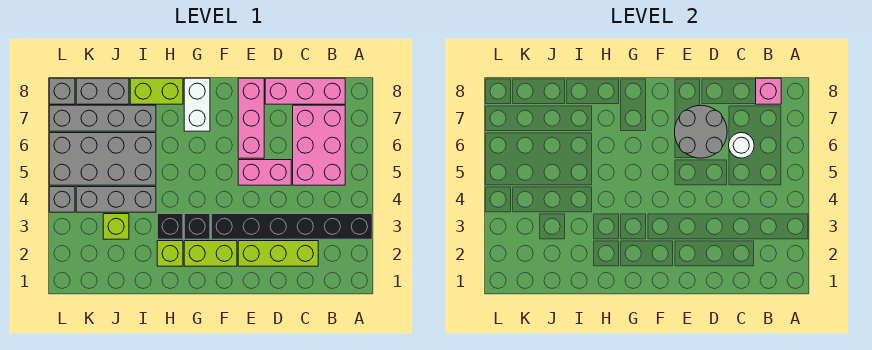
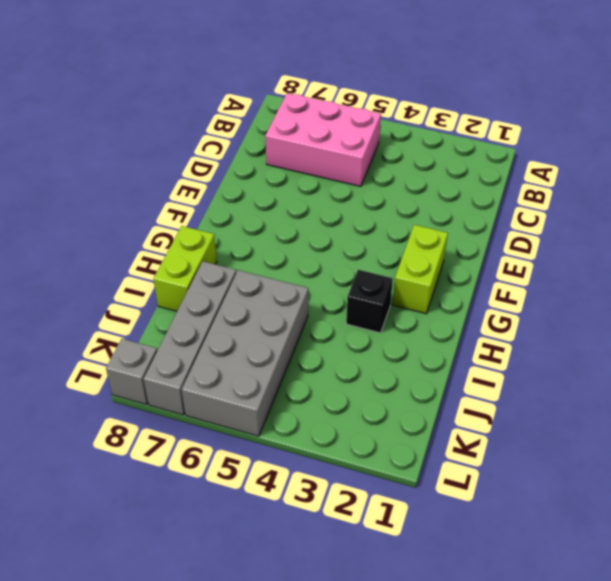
none -> black brick A3:F3 level 1
none -> pink brick B8:D8 level 1
none -> lime brick C2:E2 level 1

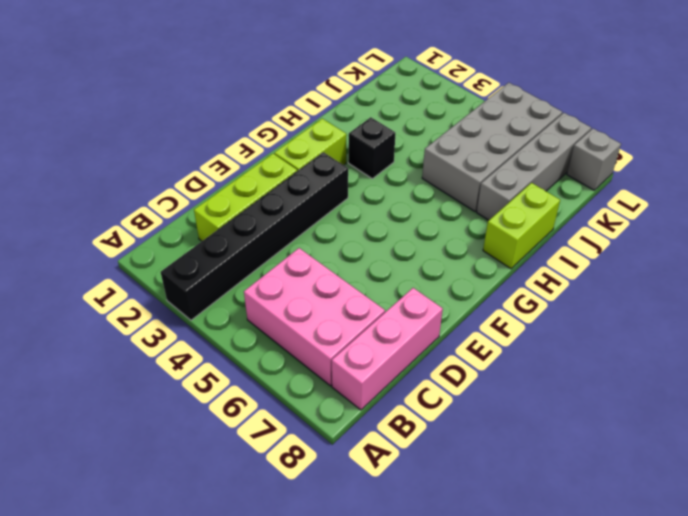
none -> pink brick D5:E5 level 1
none -> pink brick E6:E8 level 1
none -> black brick G3 level 1

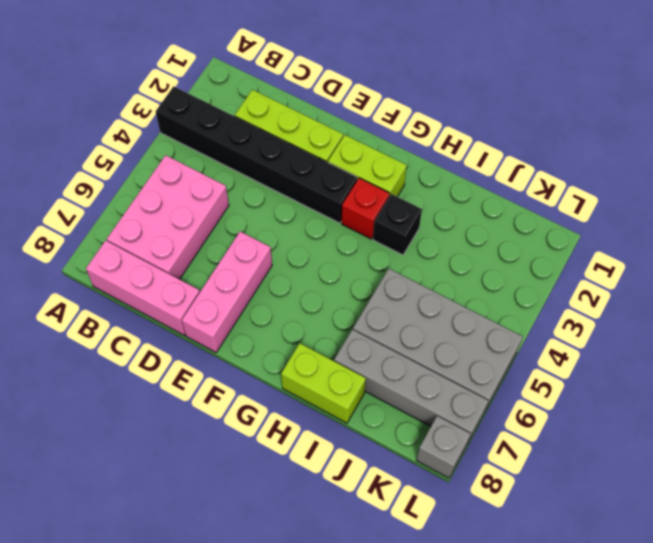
red brick G3 level 1 -> black brick G3 level 1
none -> pink brick D5:E5 level 1
none -> white brick G7:G8 level 1
none -> lime brick H2 level 1

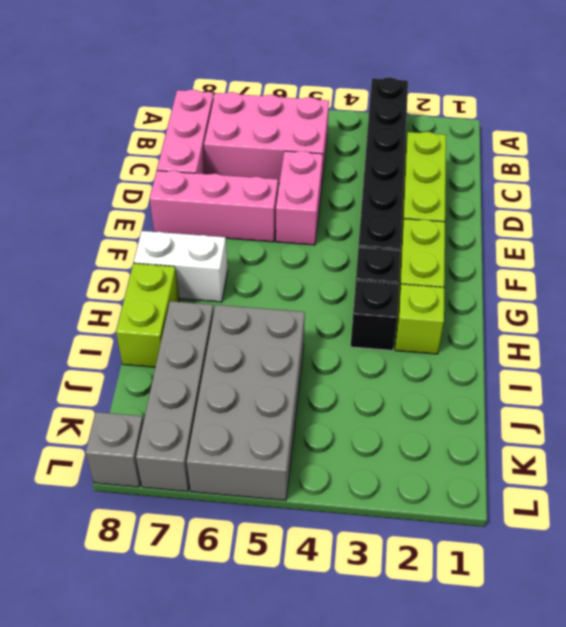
none -> grey brick I4:K4 level 1
none -> lime brick J3 level 1
none -> grey brick J8:K8 level 1

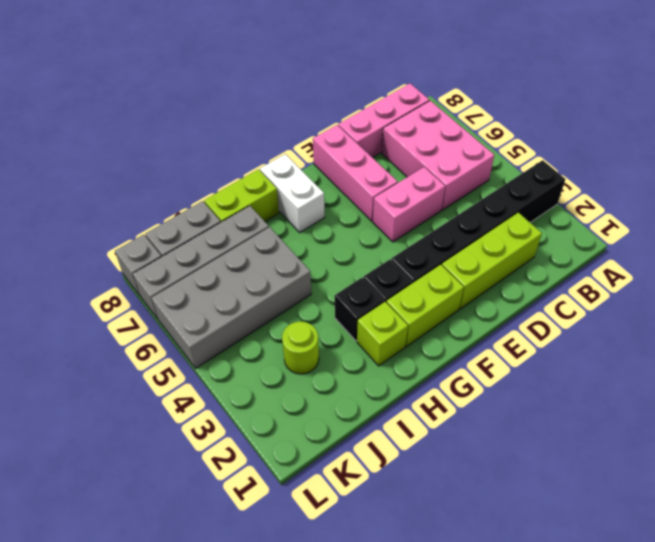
lime round brick J3 level 1 -> lime brick J3 level 1
none -> grey brick I4:K4 level 1
none -> grey brick L4 level 1
none -> pink brick B8 level 2

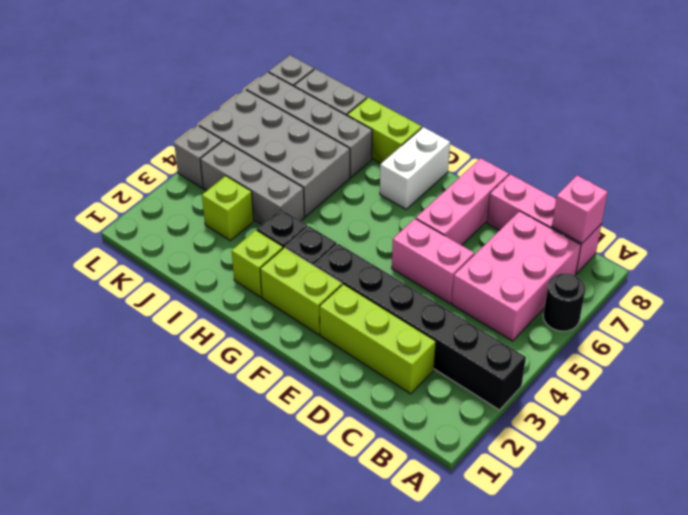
black round brick A6 level 1 -> none
none -> white round brick C6 level 2
none -> grey round brick D6:E7 level 2

